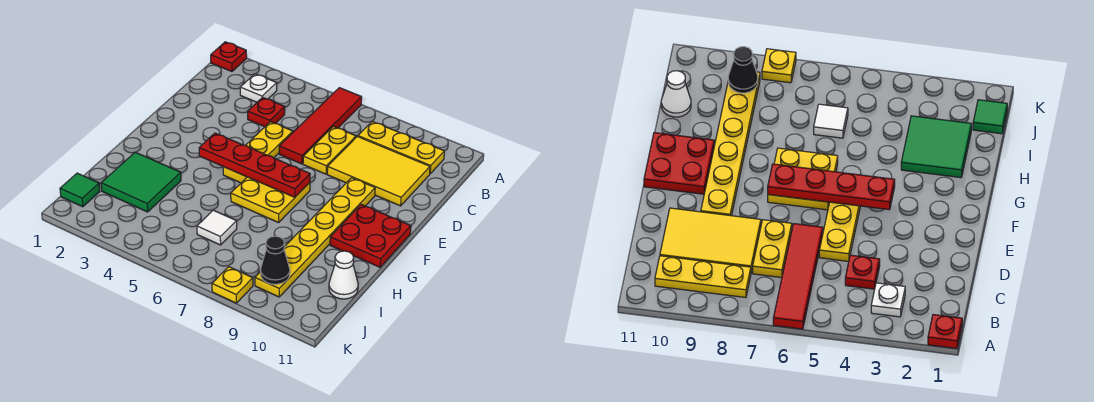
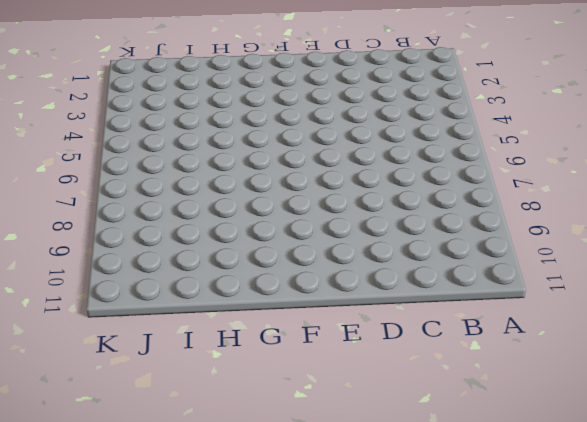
none -> red plate A1 level 1
none -> red tile A6:D6 level 1
none -> white plate B3 level 1

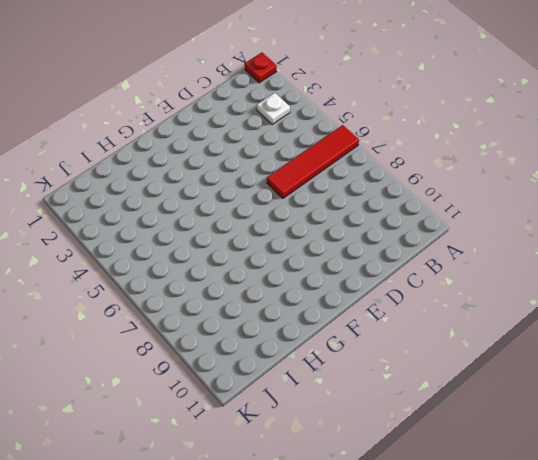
none -> yellow plate B8:B10 level 1
none -> red plate C4 level 1
none -> yellow plate C7:D7 level 1

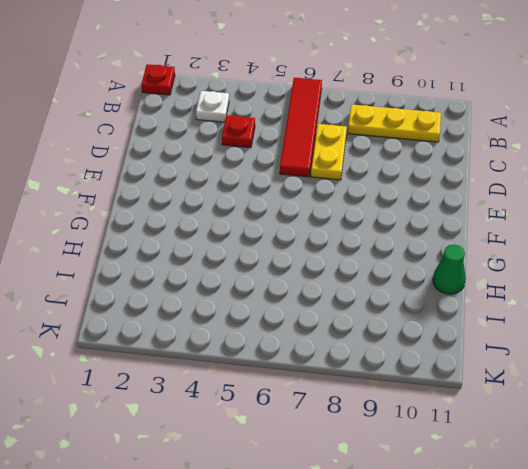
green cone H11 level 1 -> none
none -> yellow tile C8:D10 level 1
none -> yellow plate D5:F5 level 1
none -> yellow plate E9:J9 level 1

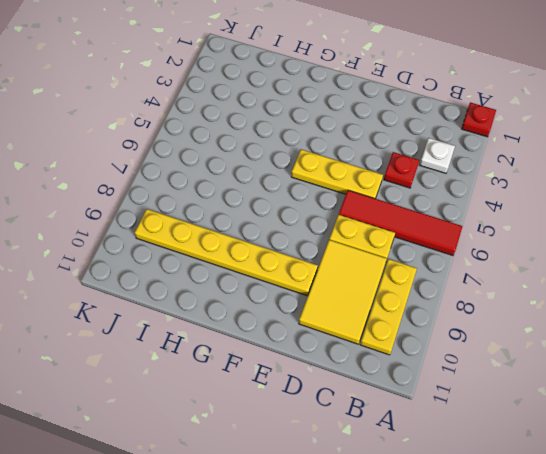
none -> yellow plate F6:G7 level 1
none -> red plate F10:G11 level 1
none -> green tile H2:I3 level 1

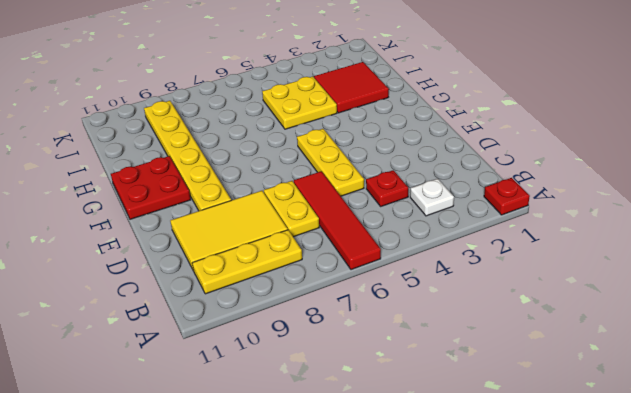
red tile H2:I3 level 1 -> green tile H2:I3 level 1
yellow plate H4:I5 level 1 -> yellow plate F6:G7 level 1
none -> white tile I6 level 1
none -> white cone I11 level 1
none -> green tile J1 level 1

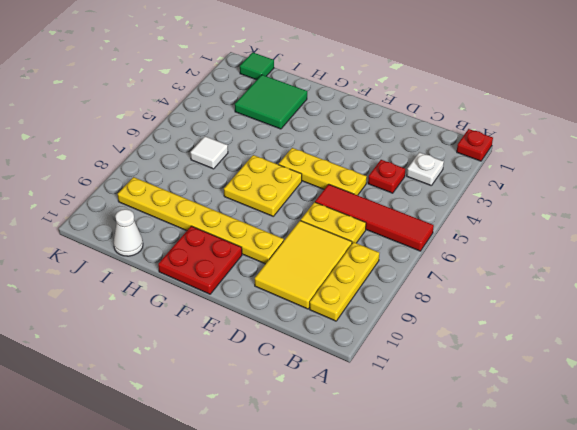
none -> yellow plate K8 level 1
none -> red plate F4:F7 level 2
none -> black cone J9 level 2

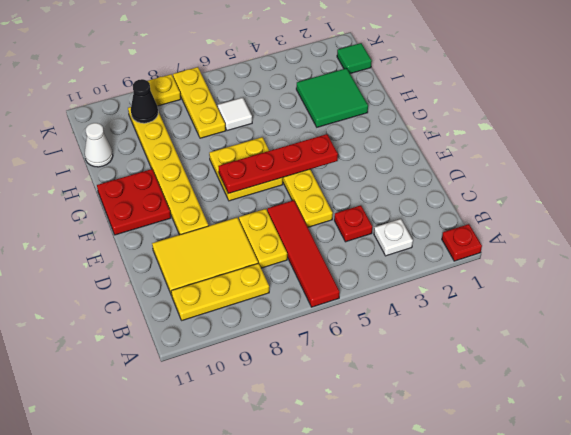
yellow plate I7:K7 level 1 -> none

